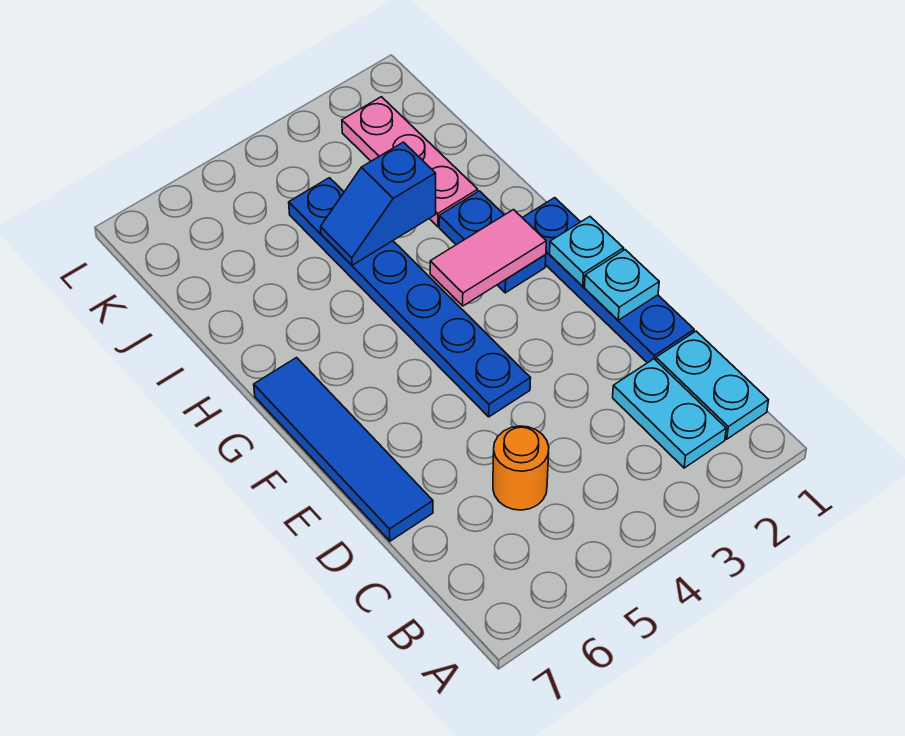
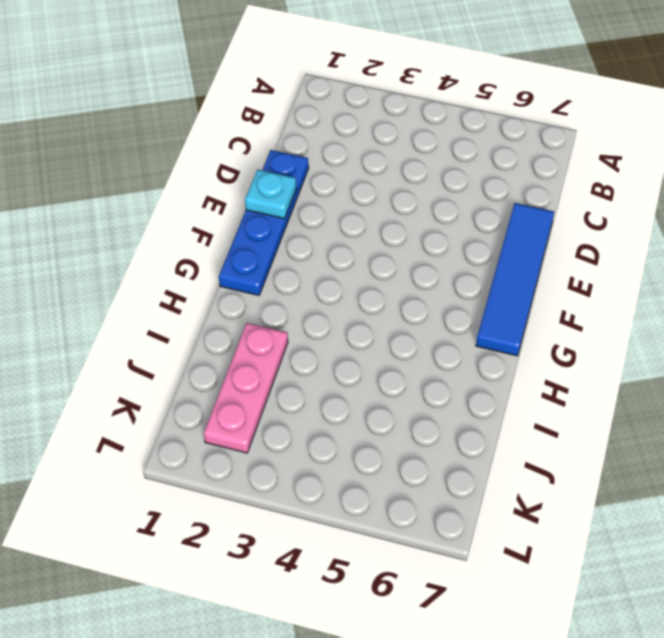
none -> cyan plate B1:C1 level 1
none -> cyan plate B2:C2 level 1
none -> orange round brick C5 level 1

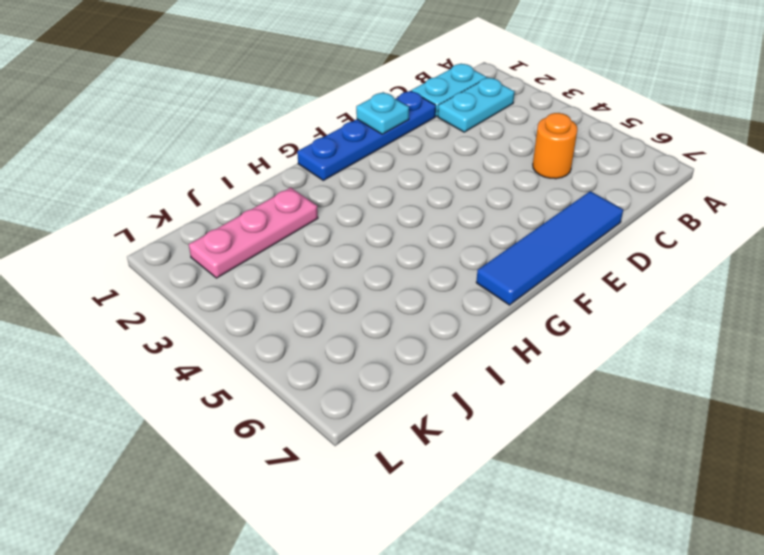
none -> blue plate E4:J4 level 1
none -> blue plate G2:H2 level 1
none -> cyan plate F1 level 2

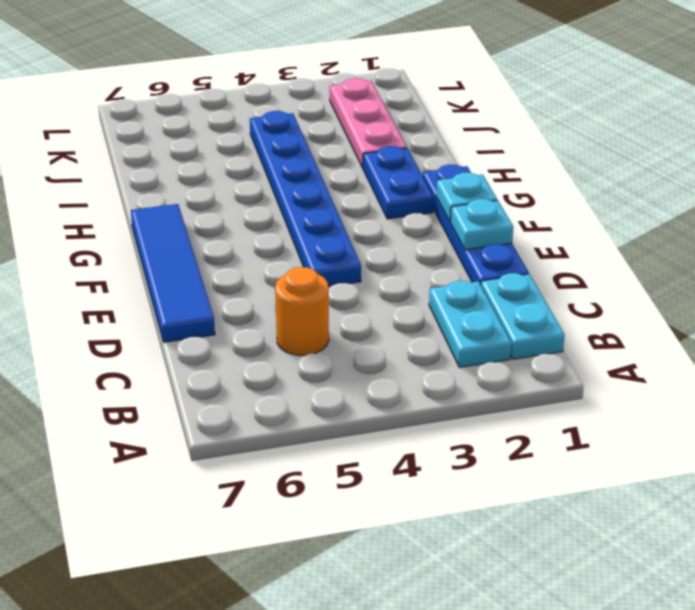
none -> pink tile G2:G3 level 2
none -> blue slope I3:I4 level 2 top 3

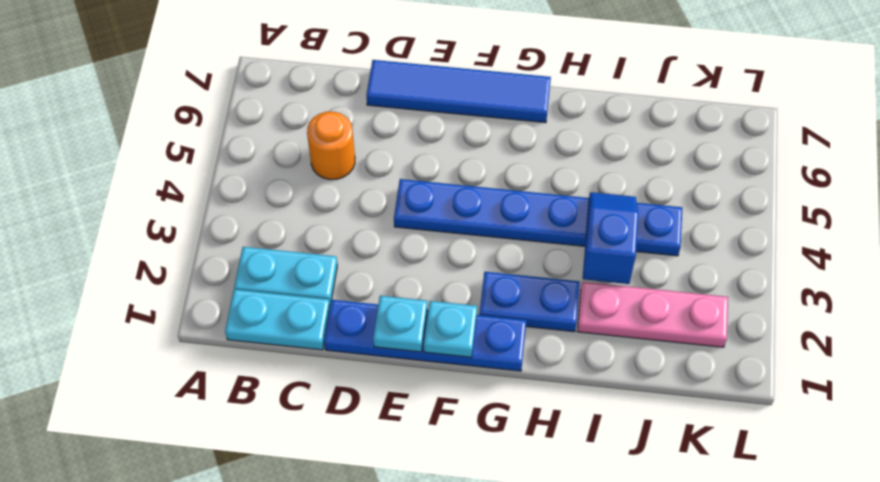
none -> pink tile G2:G3 level 2

